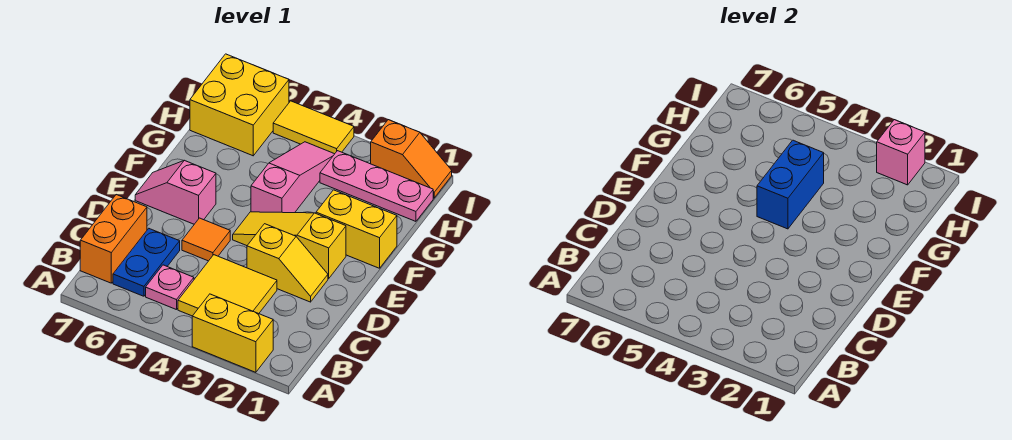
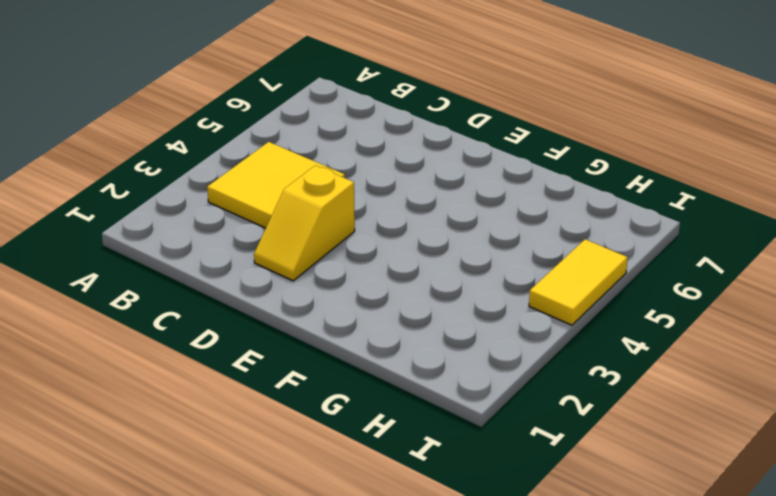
none -> yellow brick A2:A3 level 1
none -> pink plate B5 level 1
none -> blue plate B6:C6 level 1

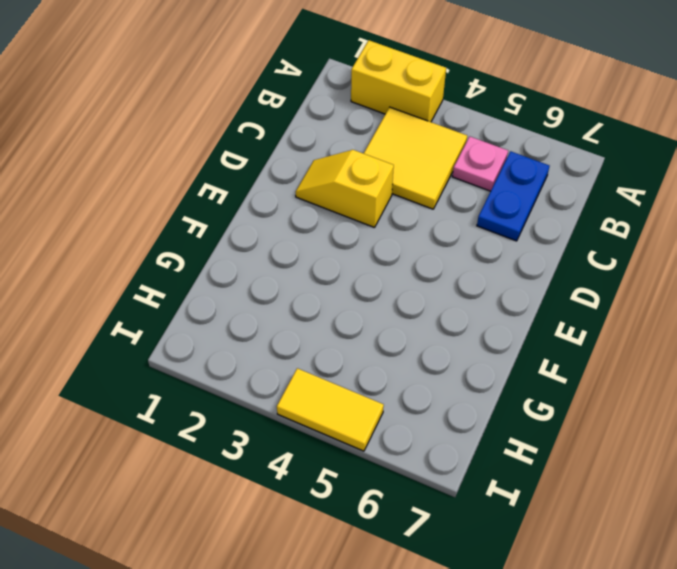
none -> orange brick B7:C7 level 1
none -> orange tile D5 level 1
none -> yellow slope E2:E4 level 1 top 2

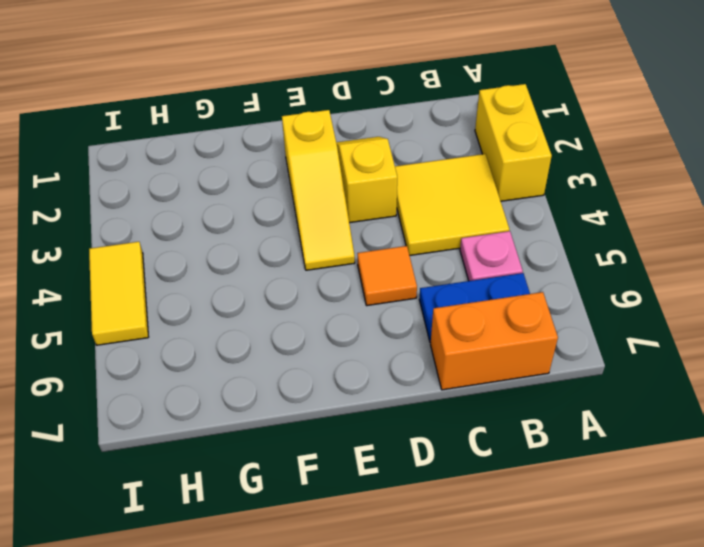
none -> pink slope E6:E7 level 1 top 6
none -> yellow brick F1:F2 level 1
none -> pink slope F4:H4 level 1 top F

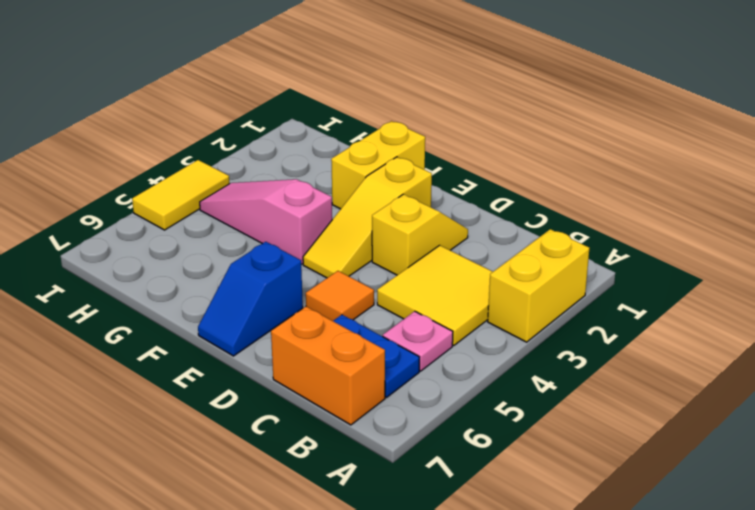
blue slope E6:E7 level 1 top 6 -> pink slope E6:E7 level 1 top 6
none -> pink plate H1:H3 level 1
none -> yellow brick H6:I7 level 1
none -> orange slope I1:I2 level 1 top 2

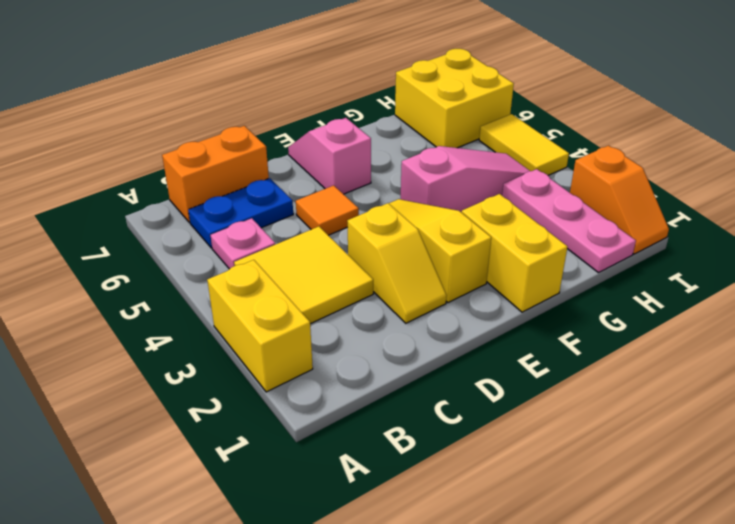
none -> blue brick F4:G4 level 2
none -> pink brick I2 level 2

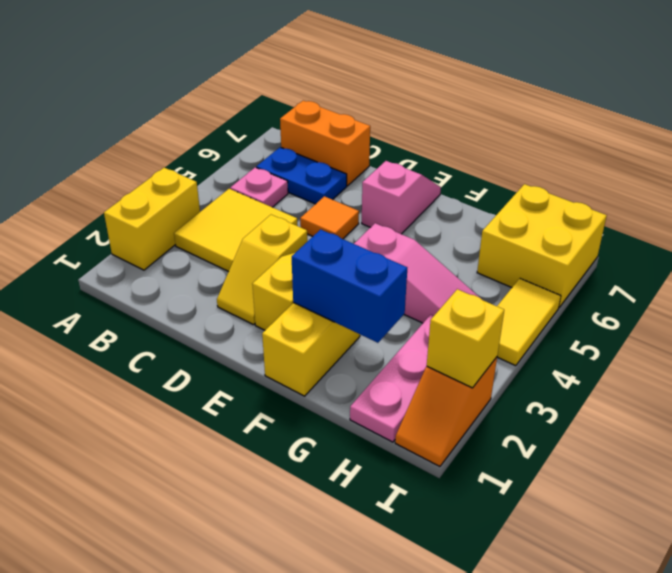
blue brick F2:G2 level 2 -> blue brick F4:G4 level 2
yellow brick I2 level 2 -> pink brick I2 level 2

